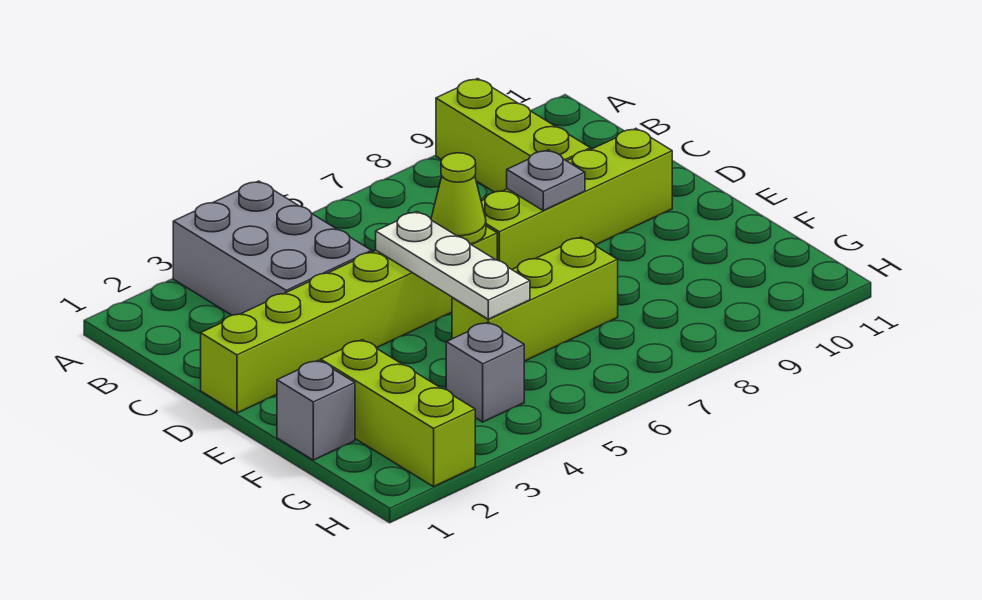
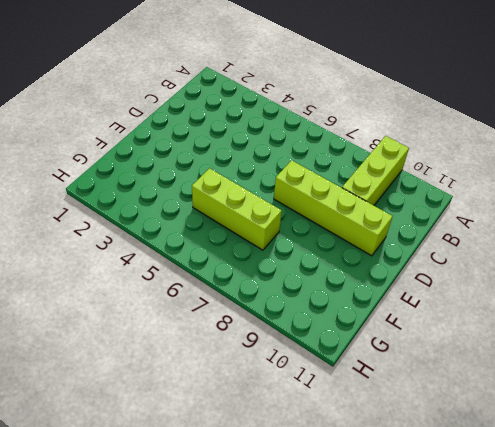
none -> grey brick A3:C4 level 1
none -> lime brick D1:D6 level 1

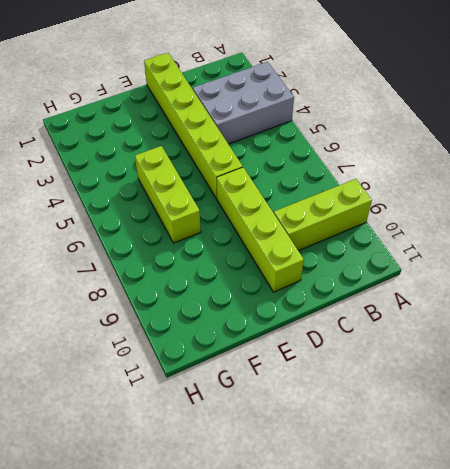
none -> grey brick F1 level 1
none -> lime brick F2:H2 level 1

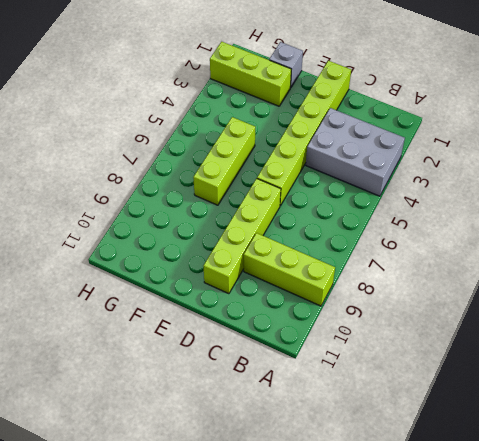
none -> grey brick G4 level 1
none -> white plate D5:F5 level 2

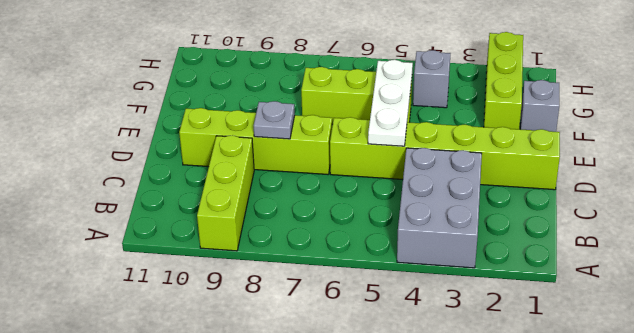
none -> lime cone D6 level 2

